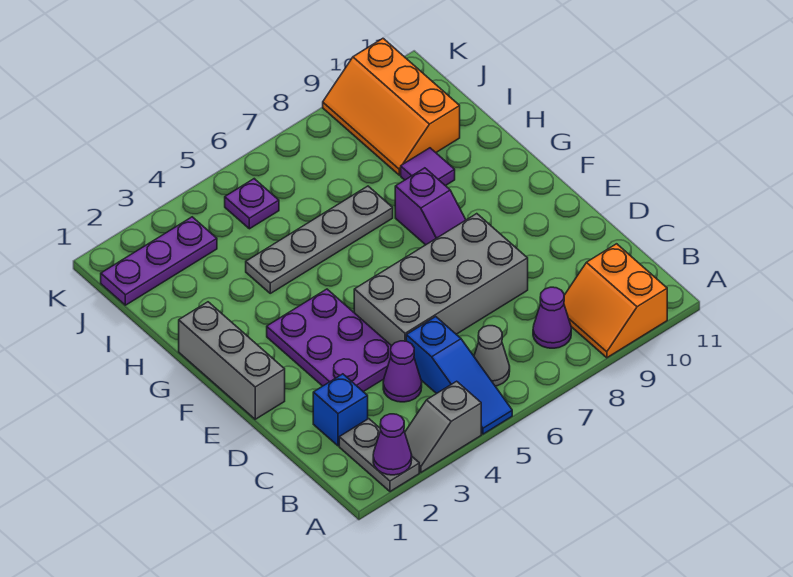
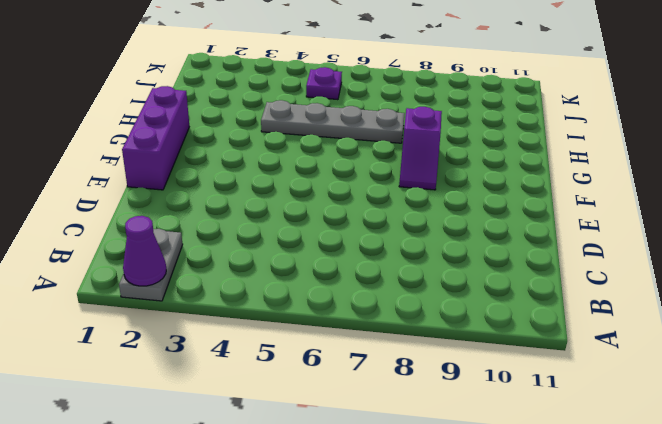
purple brick E1:G1 level 1 -> grey brick E1:G1 level 1
none -> grey slope A3:A4 level 1 top 4
none -> blue slope A5:C5 level 1 top C
none -> orange slope A9:B10 level 1 top 10

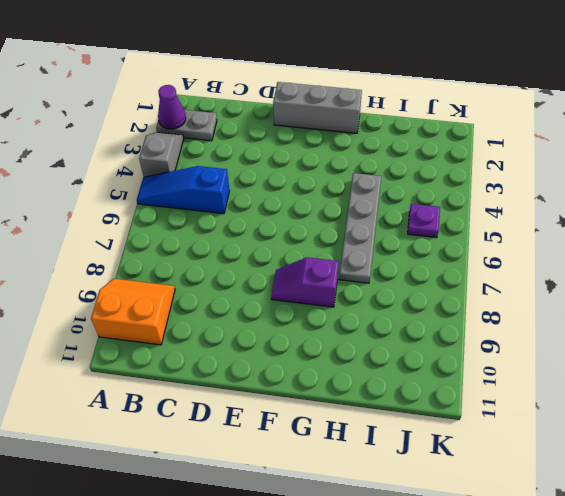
none -> grey cone B6 level 1
none -> purple cone B8 level 1
none -> blue brick C2 level 1

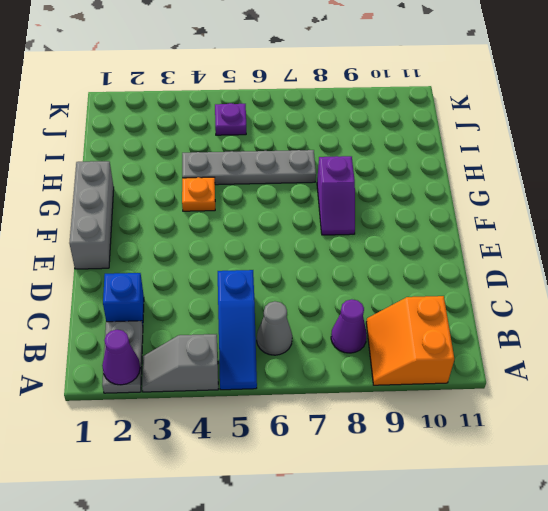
orange plate G4 level 1 -> none
none -> purple cone C4 level 1
none -> purple plate D3:F4 level 1
none -> grey brick D5:E8 level 1

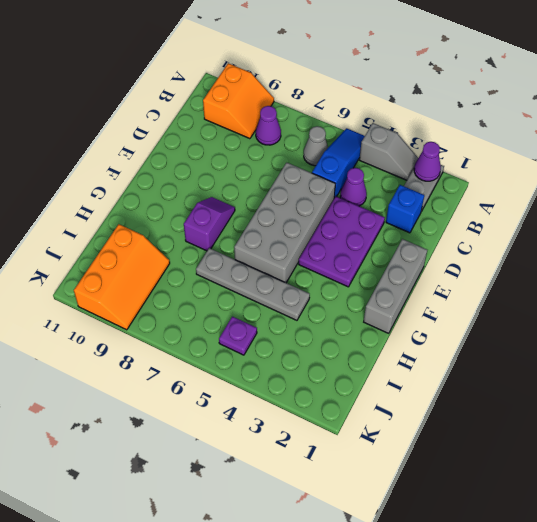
grey brick D5:G6 level 1 -> grey brick D5:E8 level 1
none -> purple tile H9 level 1
none -> purple plate J1:J3 level 1

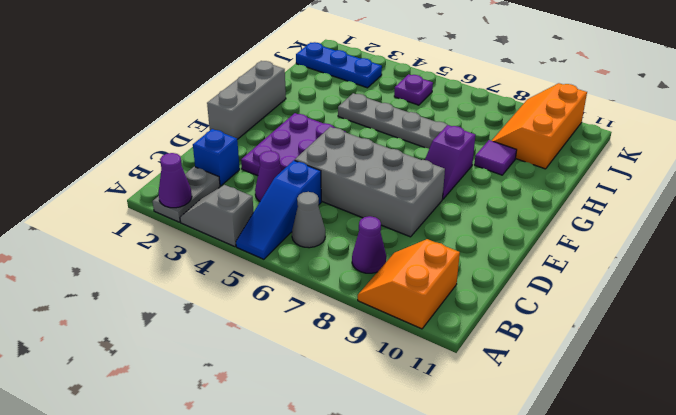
blue plate J1:J3 level 1 -> purple plate J1:J3 level 1

